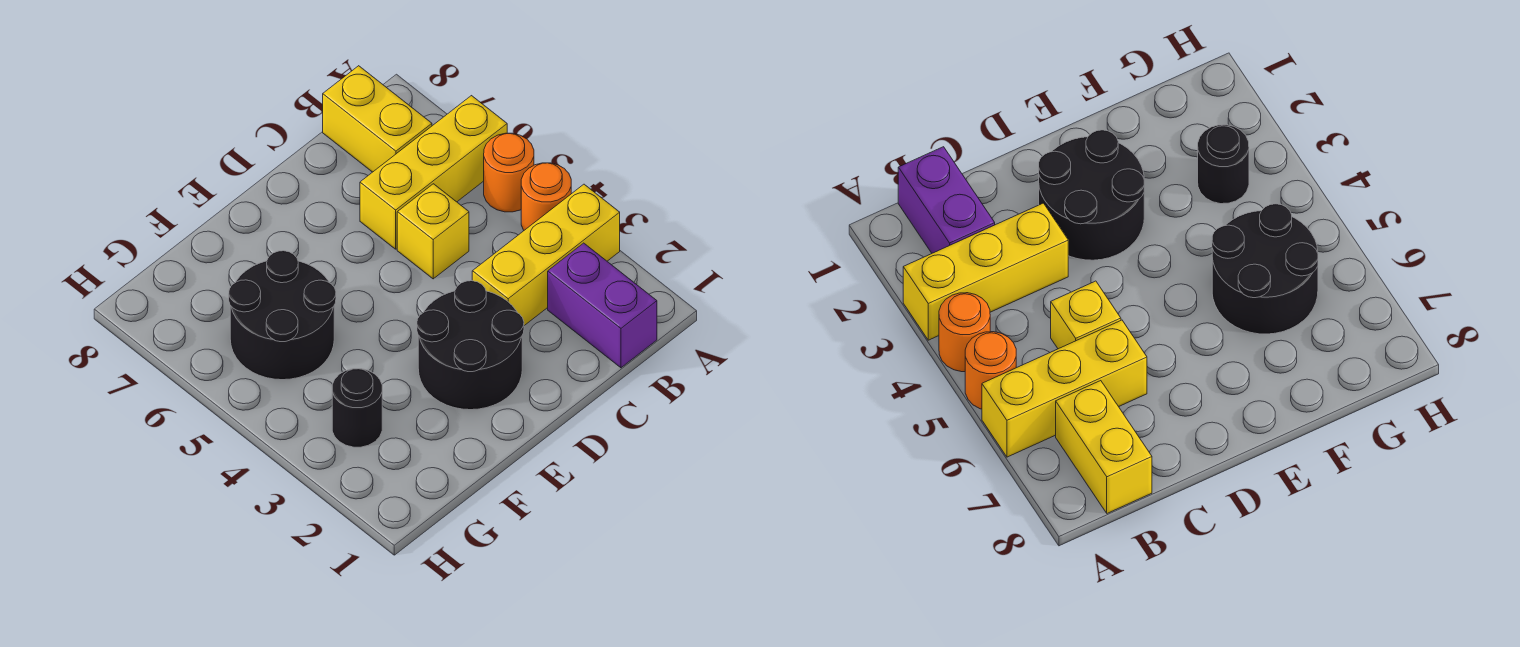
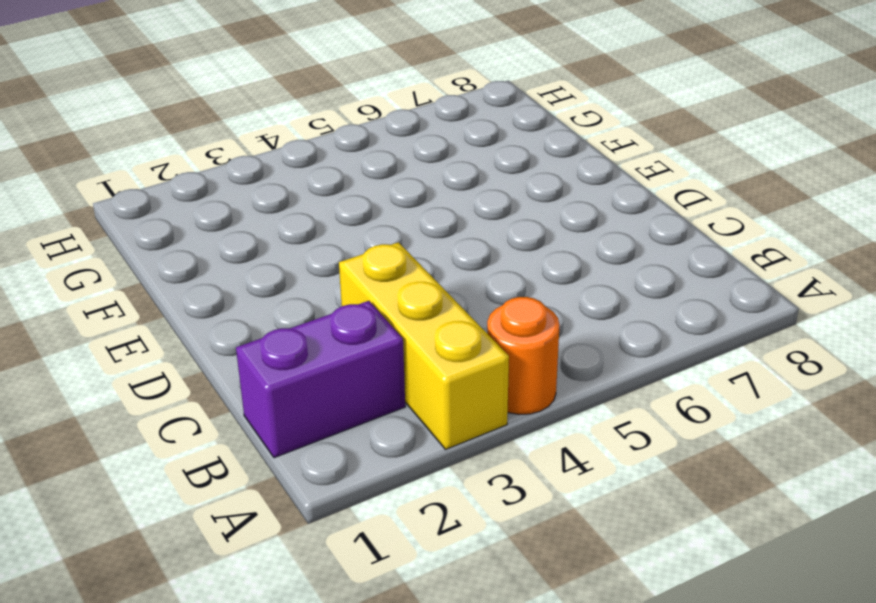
none -> orange round brick A5 level 1
none -> yellow brick A6:C6 level 1

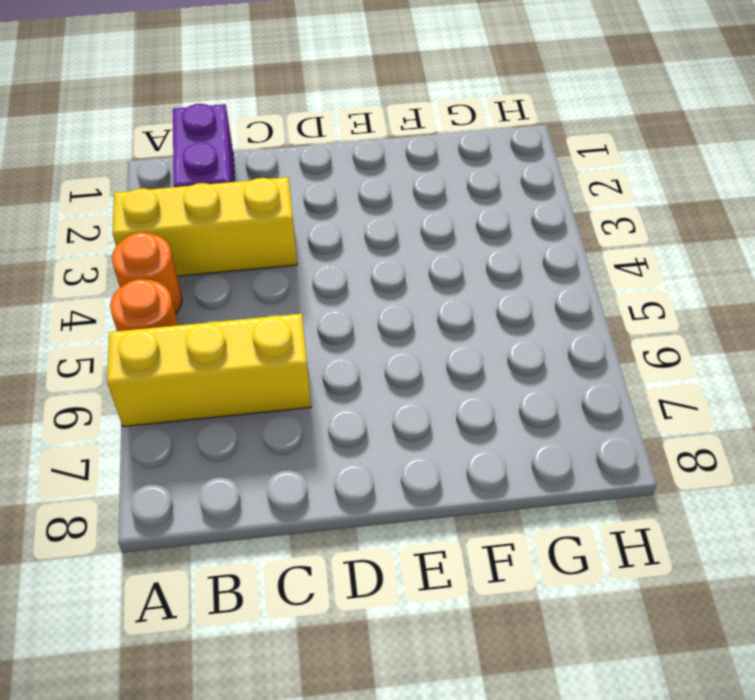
none -> yellow brick B7:B8 level 1
none -> yellow brick C5 level 1

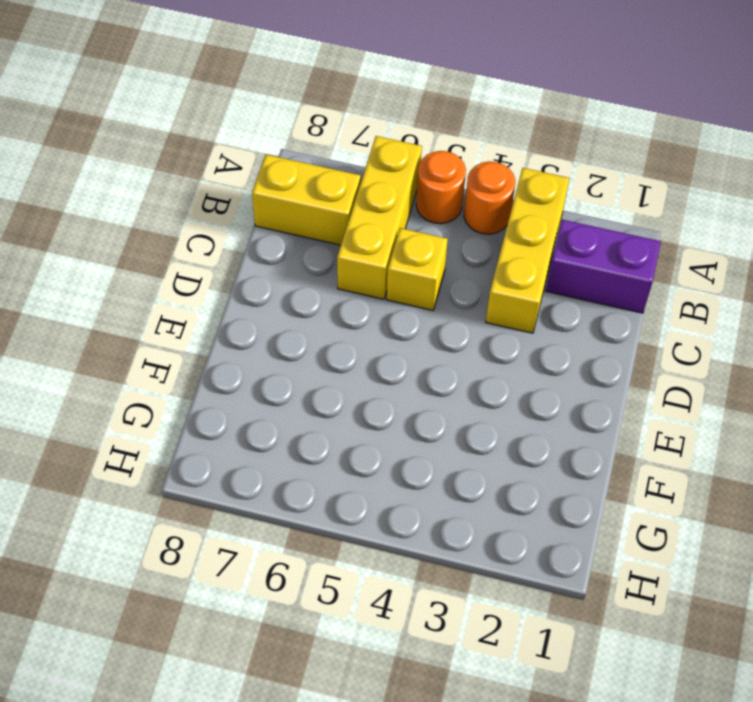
none -> black round brick D2:E3 level 1
none -> black round brick F5:G6 level 1

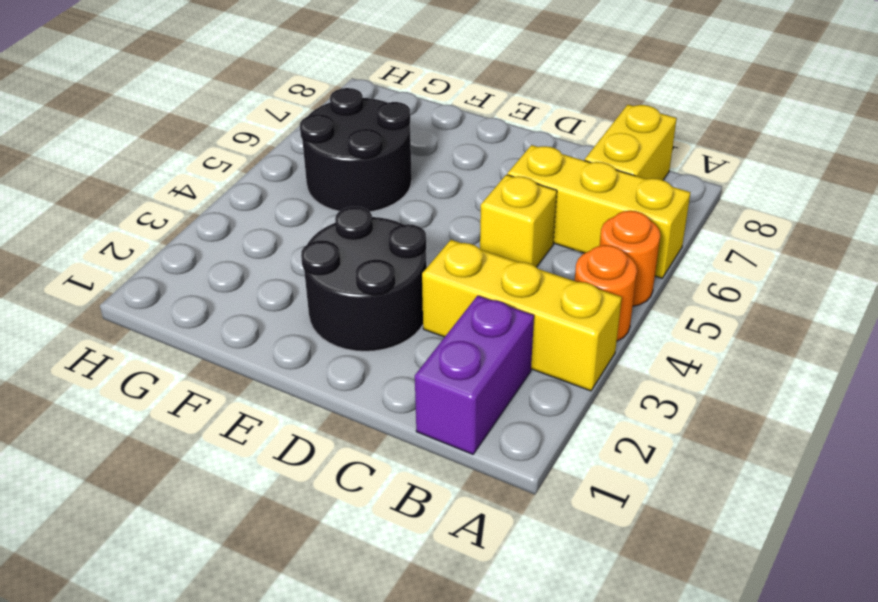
none -> black round brick G3 level 1

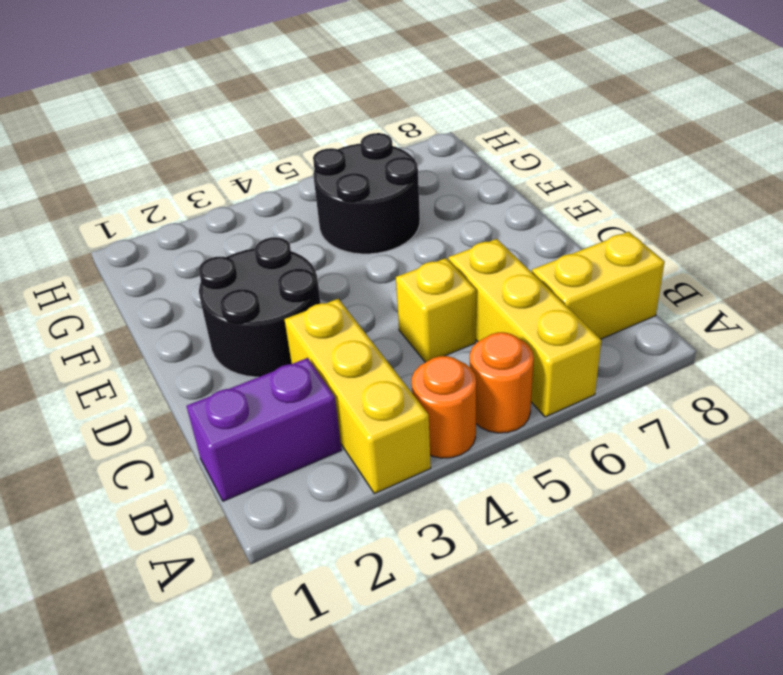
none -> black round brick G3 level 1

